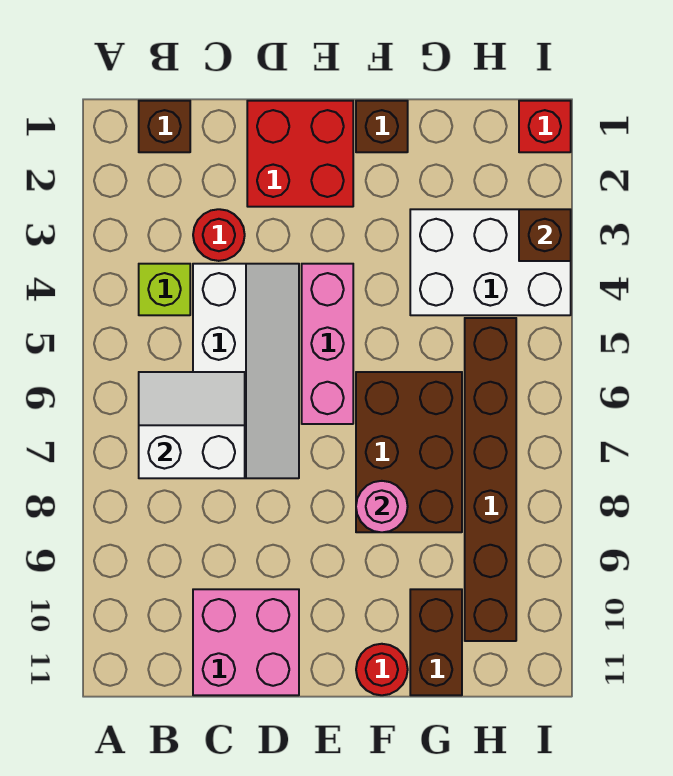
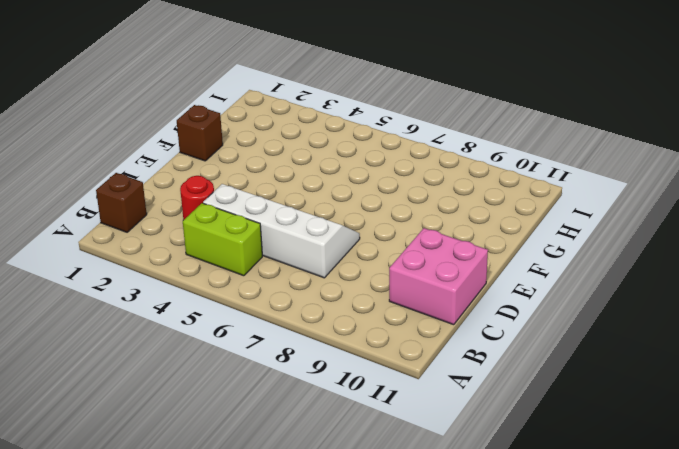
lime brick B4:B5 level 1 -> lime brick B4 level 1
none -> red brick D1:E2 level 1
none -> pink brick E4:E6 level 1
none -> brown brick F6:G8 level 1

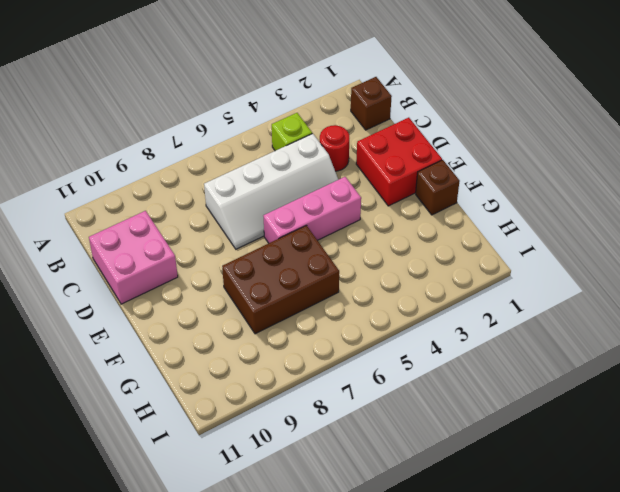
none -> red round brick F11 level 1
none -> white brick G3:I4 level 1
none -> brown brick G10:G11 level 1

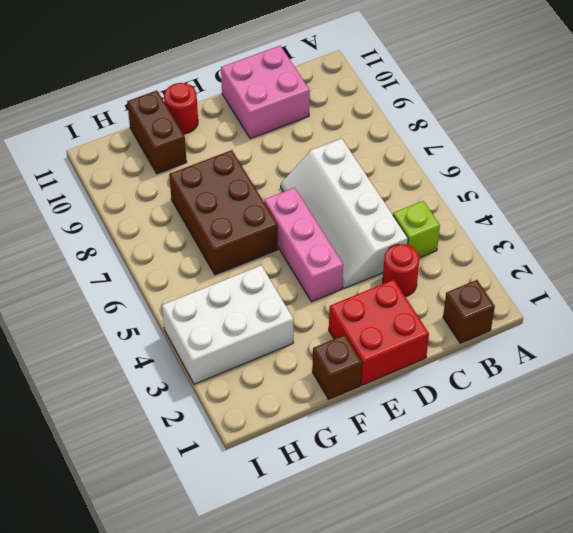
none -> brown brick H5:H10 level 1
none -> red brick I1 level 1
none -> white slope B6:C7 level 2 top 7

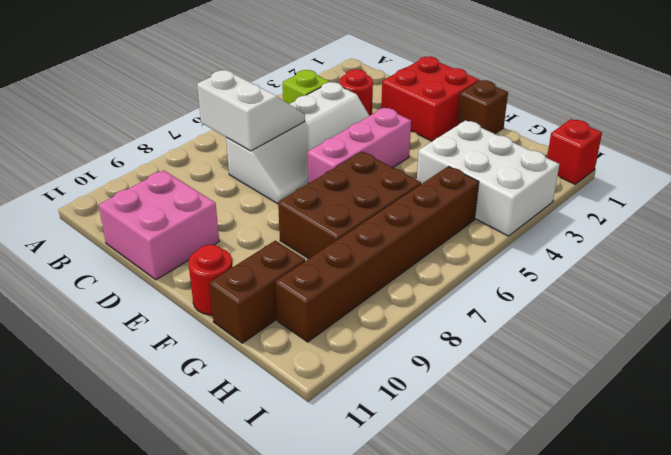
none -> brown brick B1 level 1
none -> pink round brick F8 level 2
none -> brown brick I3 level 2

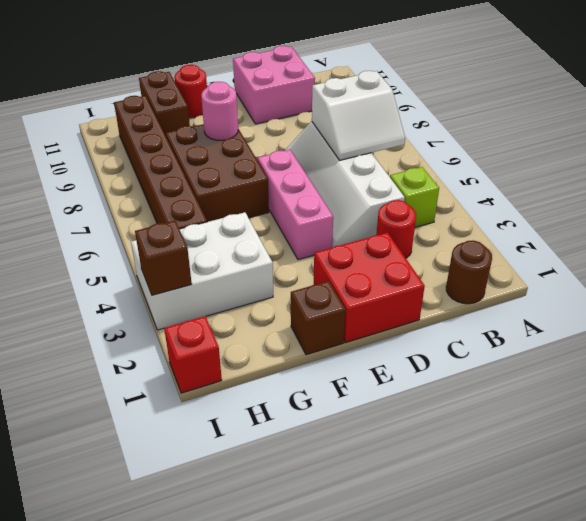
brown round brick B1 level 1 -> brown brick B1 level 1

